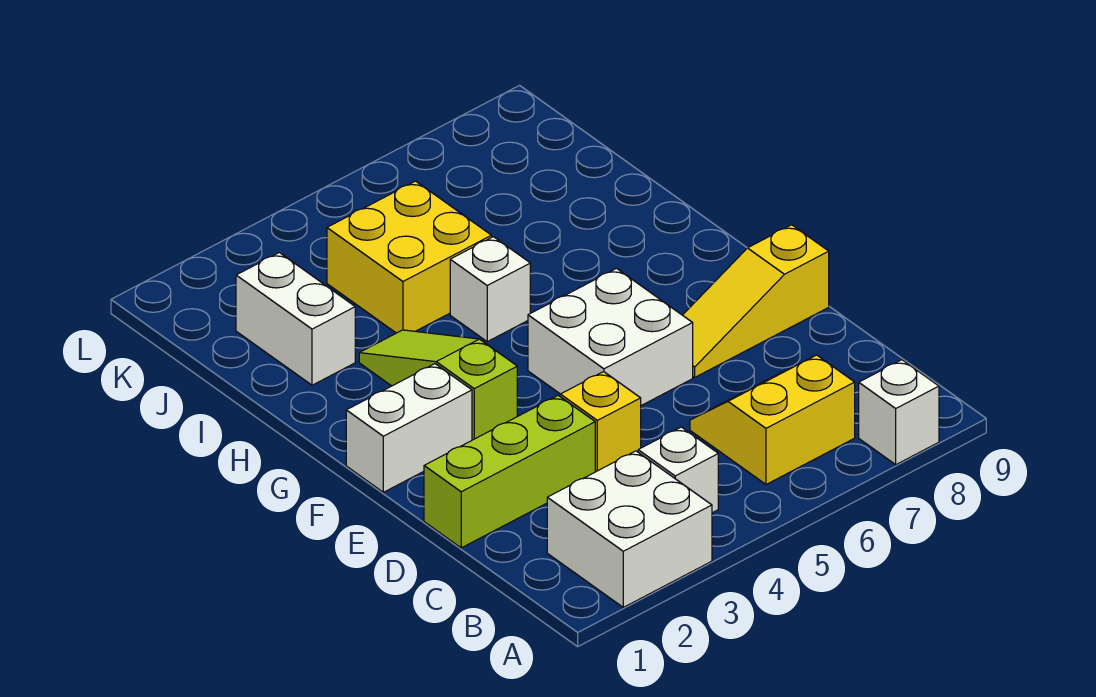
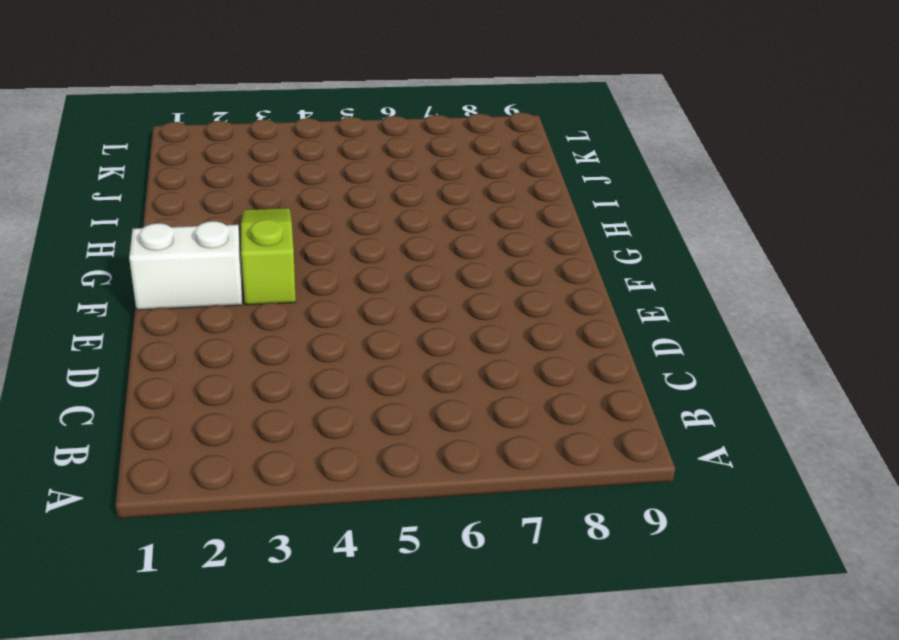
none -> white brick A2:B3 level 1
none -> white brick A8 level 1
none -> white brick B4 level 1

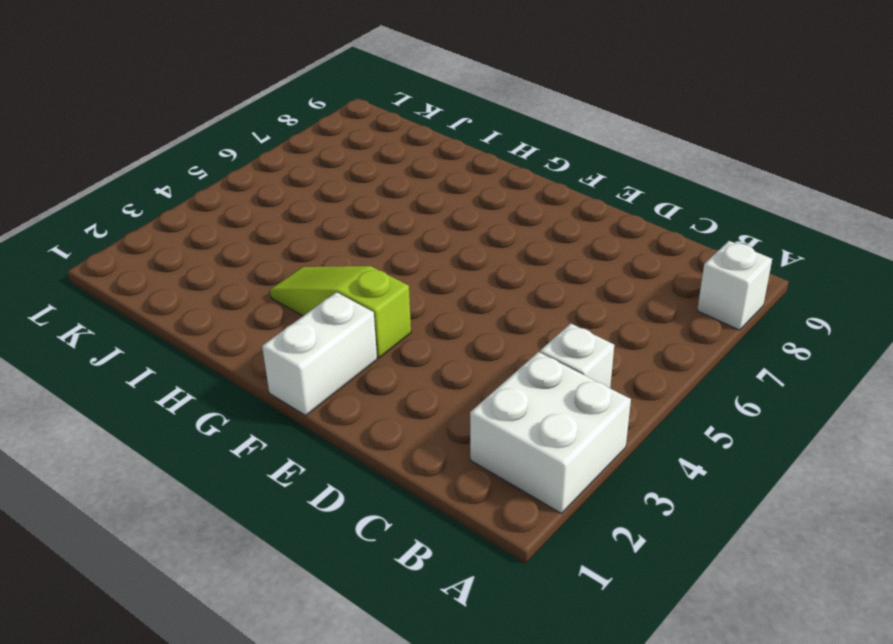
none -> yellow slope B6:C7 level 1 top B
none -> lime brick D1:D3 level 1
none -> yellow brick D4 level 1

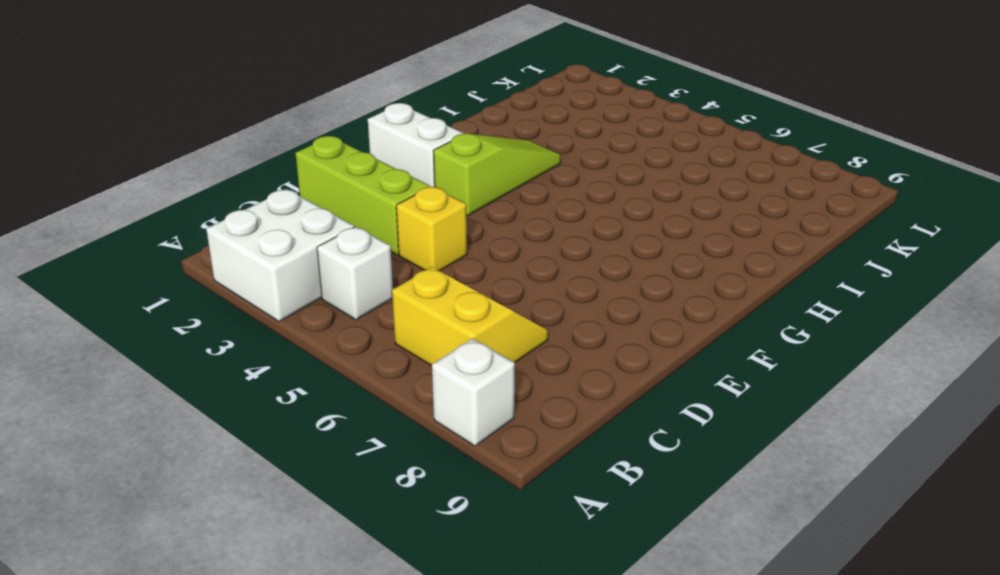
none -> white brick E5:F6 level 1
none -> yellow slope E7:E9 level 1 top 9
none -> white brick H5 level 1

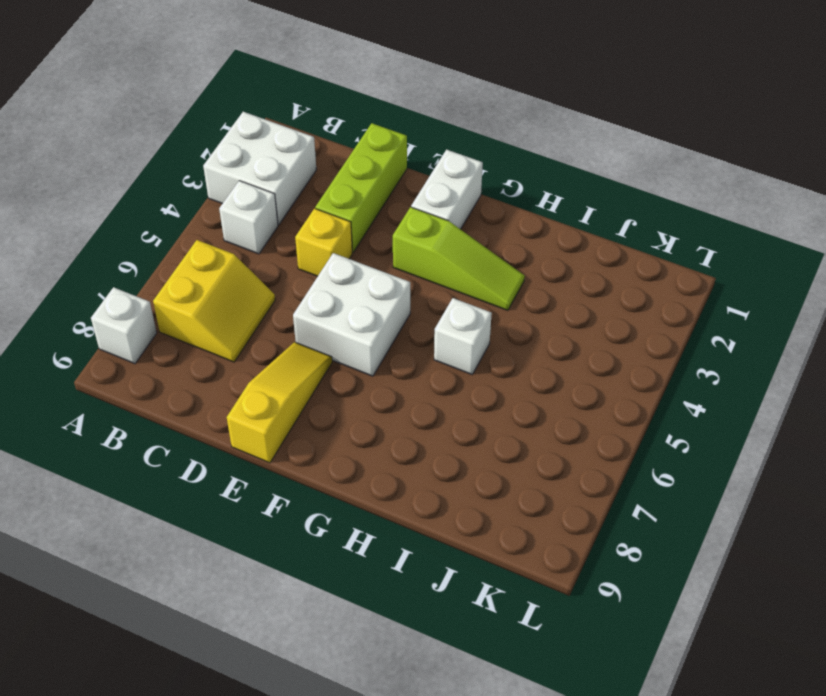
none -> white brick I2:J2 level 1
none -> yellow brick I4:J5 level 1

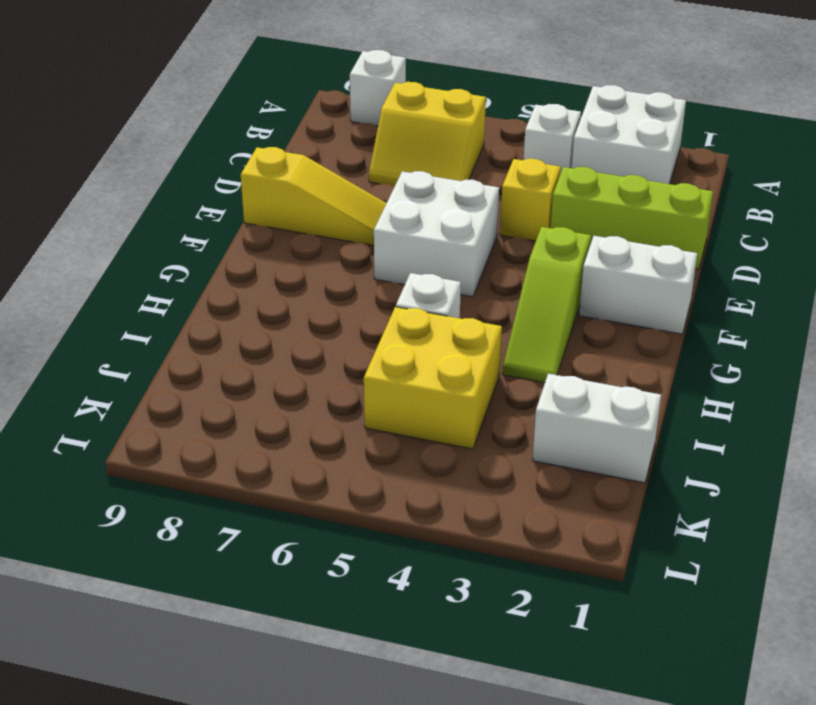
white brick J1:J2 level 1 -> white brick I2:J2 level 1

